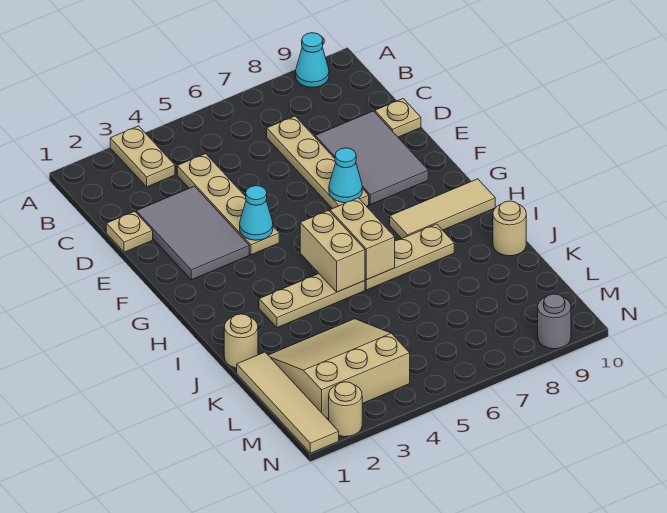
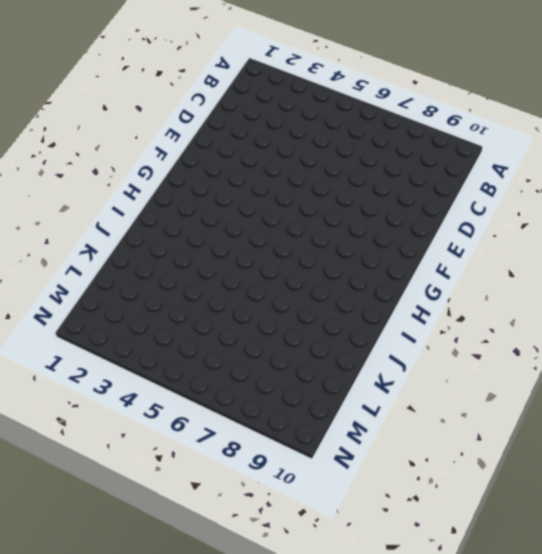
none -> tan plate A3:B3 level 1
none -> cyan cone A9 level 1
none -> tan plate C4:F4 level 1

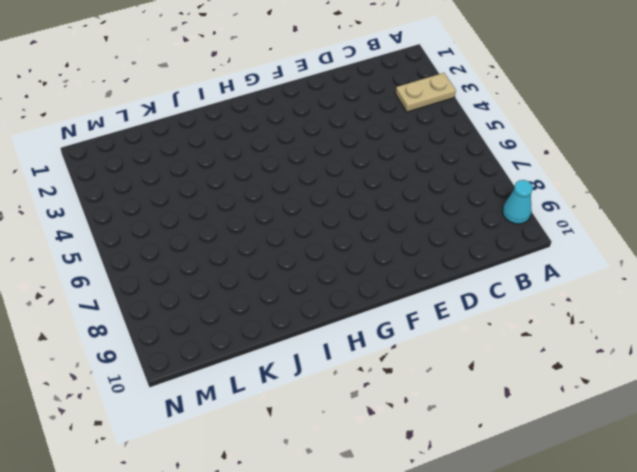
none -> tan plate C4:F4 level 1
none -> tan plate C7:F7 level 1
none -> tan plate D1 level 1

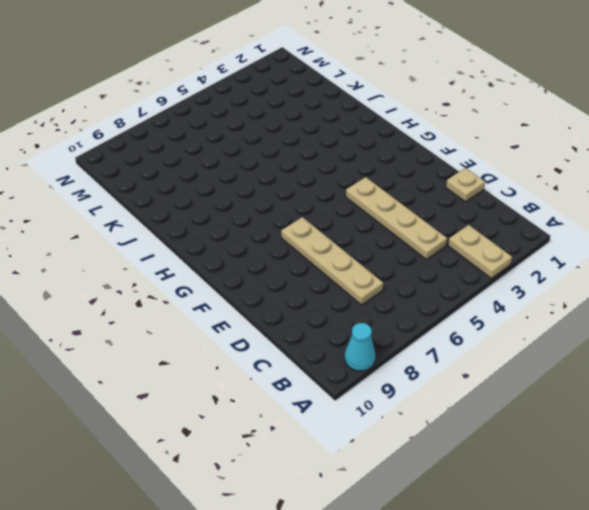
none -> grey tile D2:F3 level 1
none -> grey tile D8:F9 level 1
none -> tan plate D10 level 1

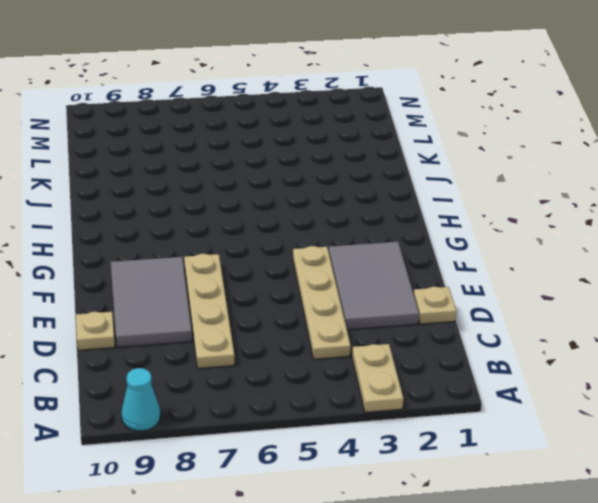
none -> tan tile H8:H10 level 1
none -> tan plate I3:I5 level 1
none -> tan plate I6:I8 level 1

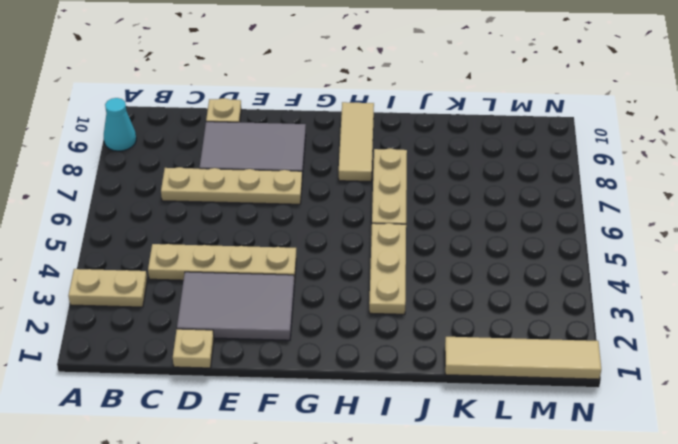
none -> tan round brick J1 level 1
none -> tan round brick J10 level 1
none -> tan slope K2:M4 level 1 top M

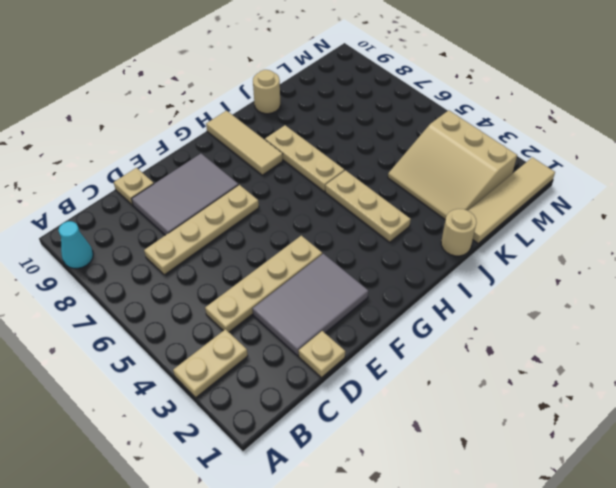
none -> tan round brick N2 level 1
none -> grey round brick N9 level 1
none -> cyan cone F4 level 2

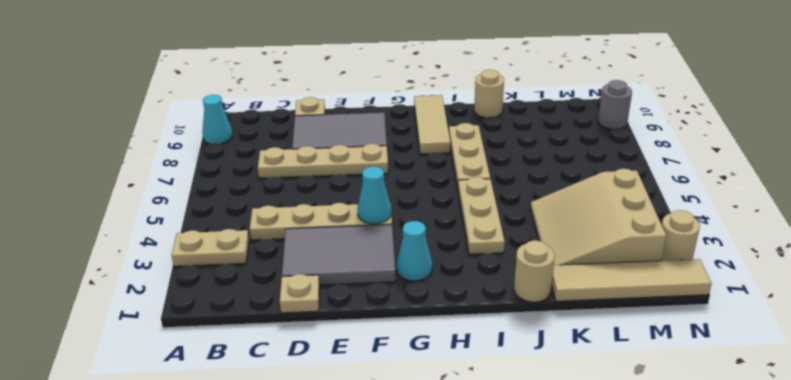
cyan cone G2 level 1 -> cyan cone F7 level 2
none -> tan brick H5:I5 level 2
none -> tan brick H6:I6 level 2

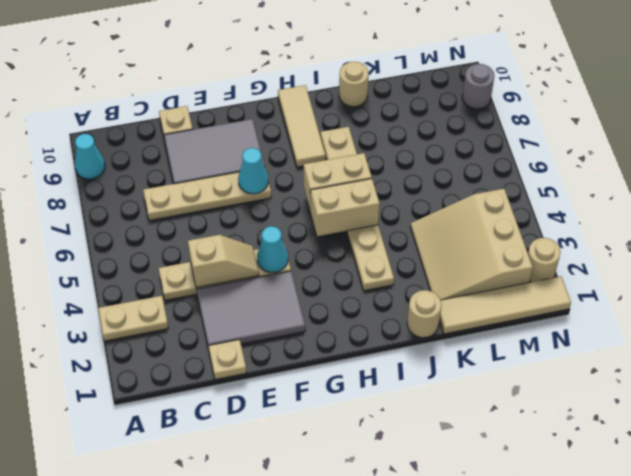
tan slope D4:E4 level 2 top D -> none

